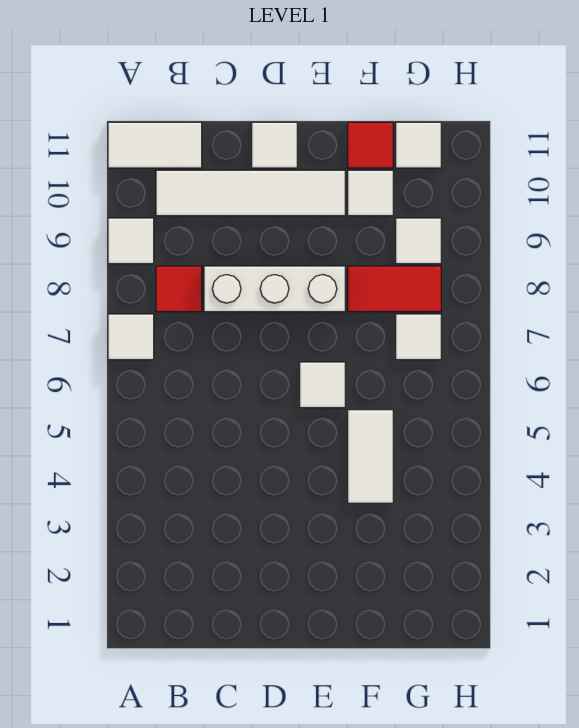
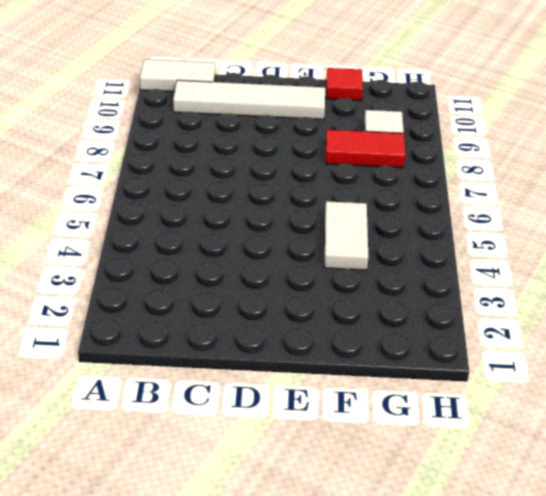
none -> white tile A7 level 1
none -> white tile A9 level 1
none -> red tile B8 level 1

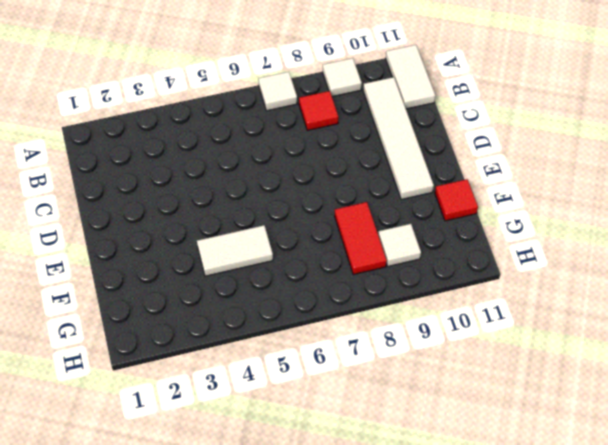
none -> white brick C8:E8 level 1
none -> white tile D11 level 1
none -> white tile E6 level 1

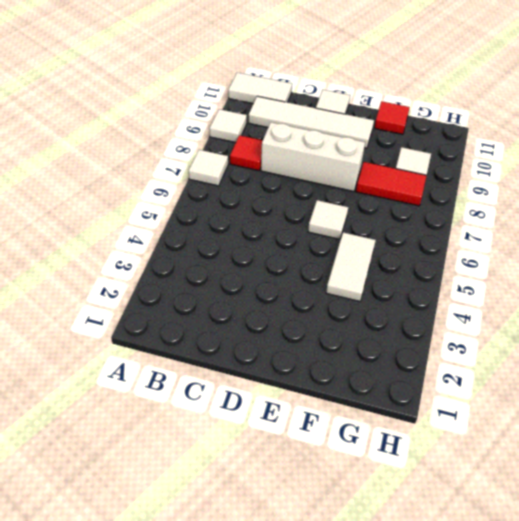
none -> white tile F10 level 1
none -> white tile G7 level 1
none -> white tile G11 level 1

